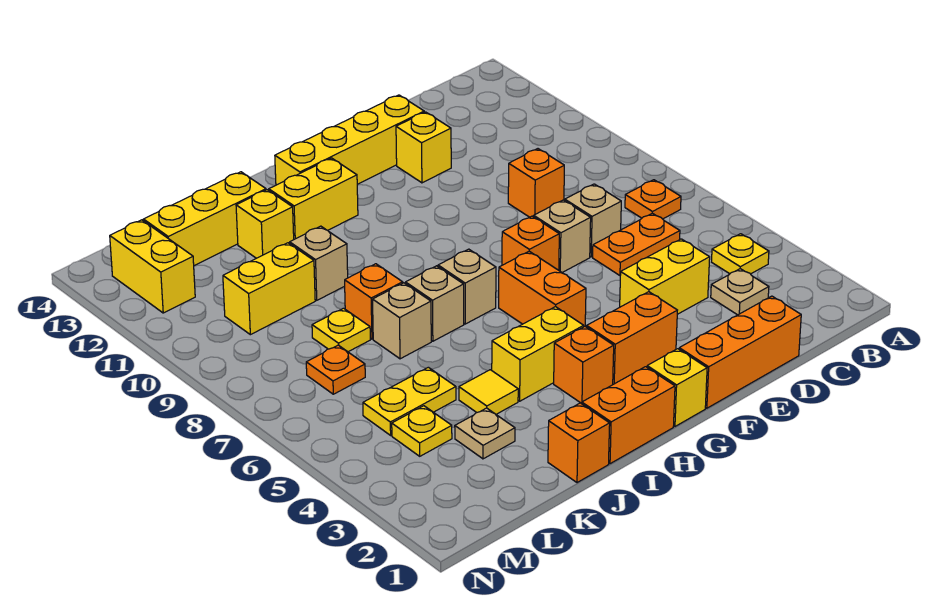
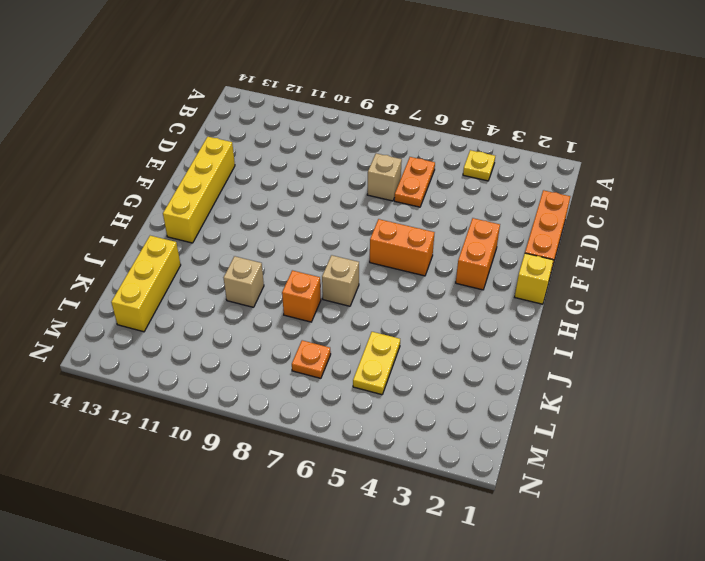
none -> orange plate B7 level 1
none -> tan plate C3 level 1
none -> yellow brick D4:E4 level 1
none -> orange brick D9 level 1

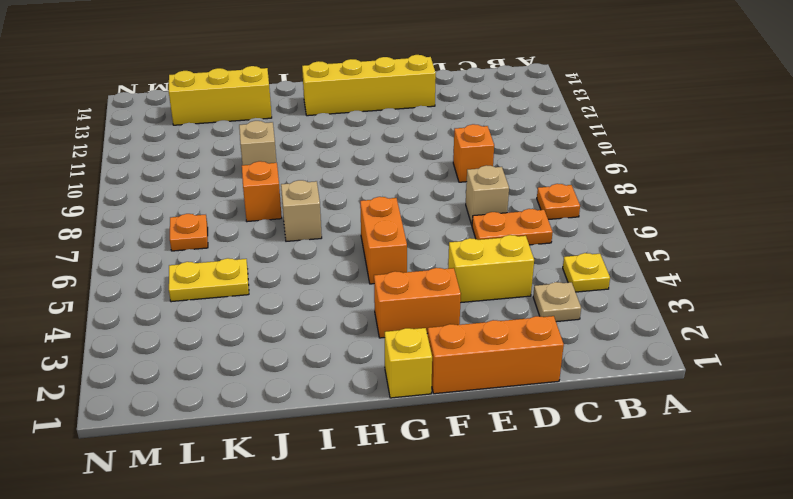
none -> tan brick E7 level 1
none -> yellow brick E12 level 1
none -> orange brick F7 level 1
none -> orange brick H1:I1 level 1

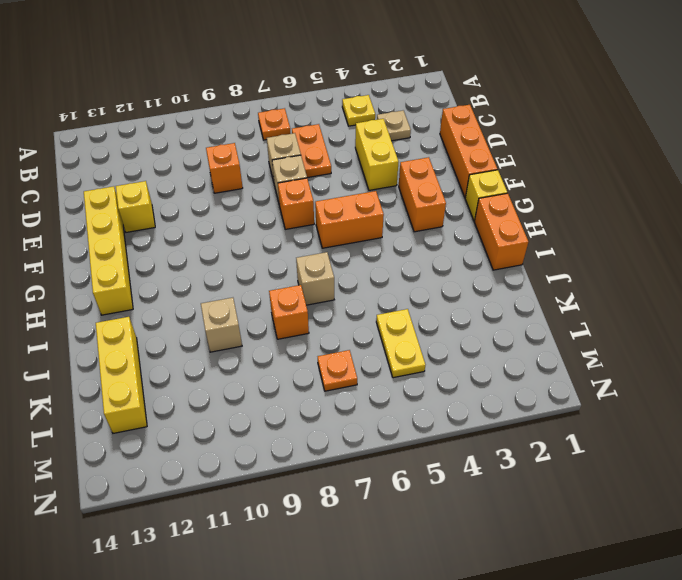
none -> orange brick H3 level 1
none -> yellow brick H4:I4 level 1
none -> tan brick H7 level 1
none -> yellow brick H12:I12 level 1

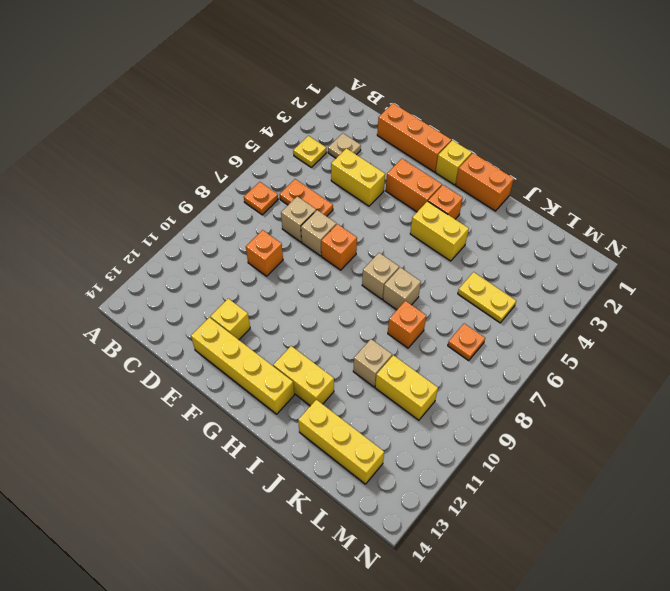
none -> orange brick G5:G6 level 1
none -> orange brick J1 level 1
none -> yellow tile J4 level 1
none -> tan brick J7 level 1

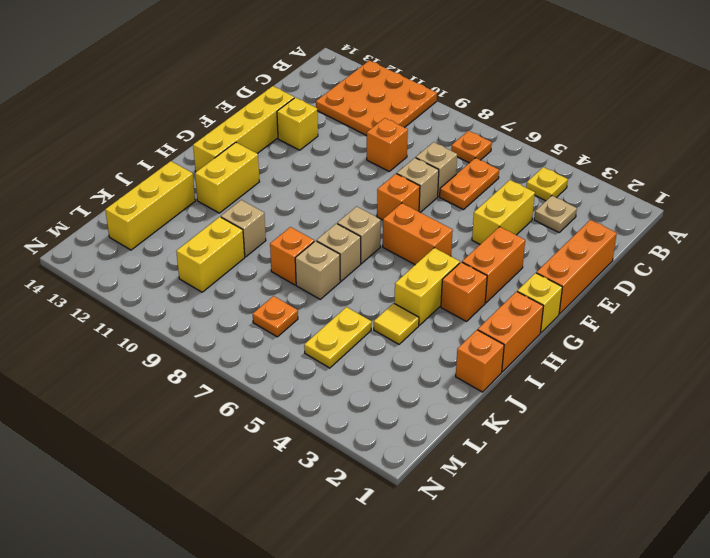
orange plate A10:C12 level 1 -> none
none -> yellow brick J12 level 1
none -> tan plate K3 level 1
none -> yellow plate K8 level 1
none -> yellow plate L4 level 1

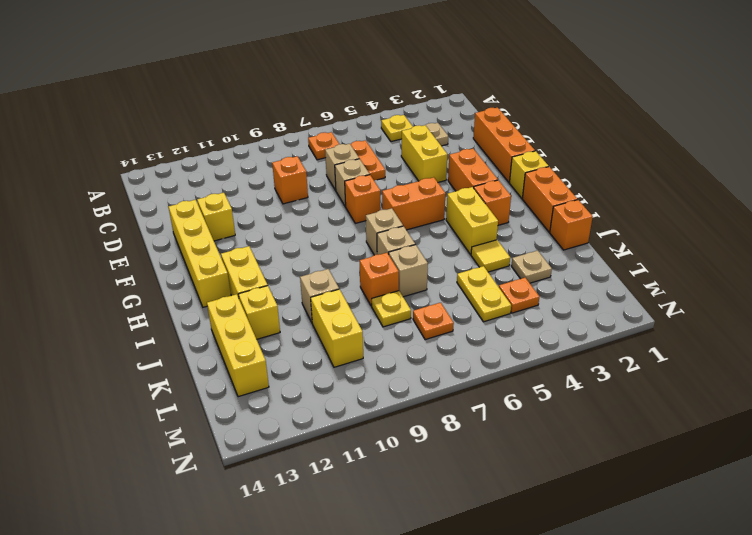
orange plate L4 level 1 -> yellow plate L4 level 1
none -> yellow brick M12:M13 level 1

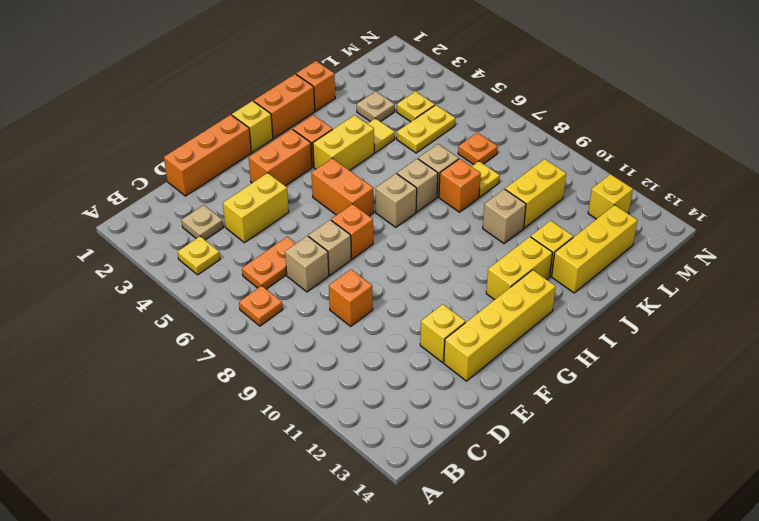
yellow brick M12 level 1 -> yellow brick M12:M13 level 1

